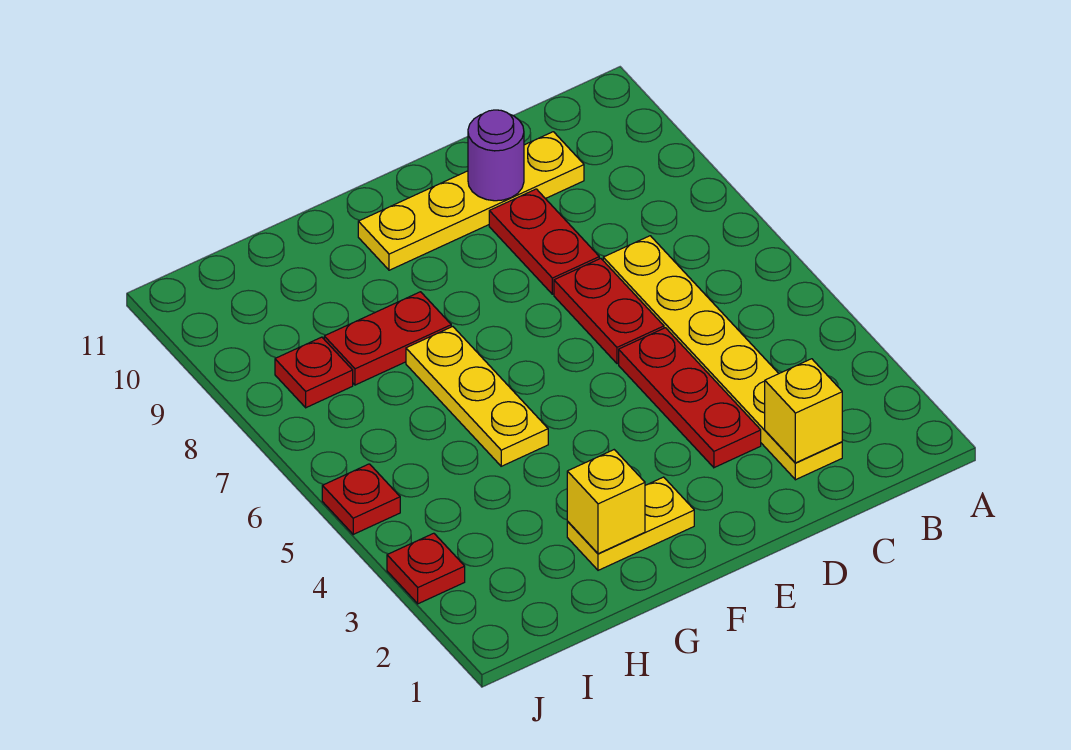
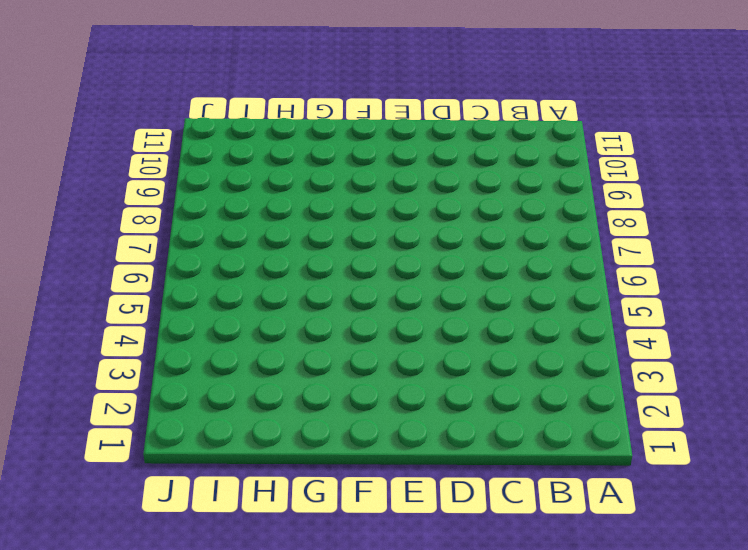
none -> yellow plate C2:C7 level 1
none -> yellow plate C10:F10 level 1
none -> red plate D3:D5 level 1

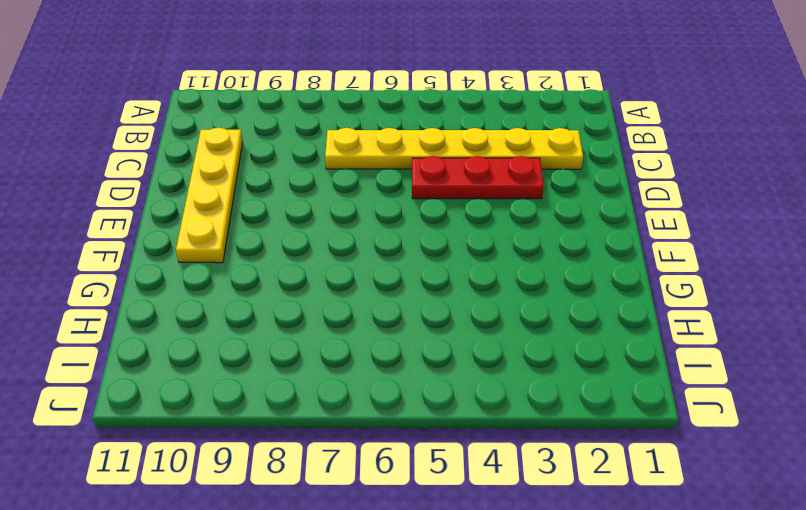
none -> red plate D6:D7 level 1
none -> red plate D8:D9 level 1
none -> yellow plate F2:G2 level 1

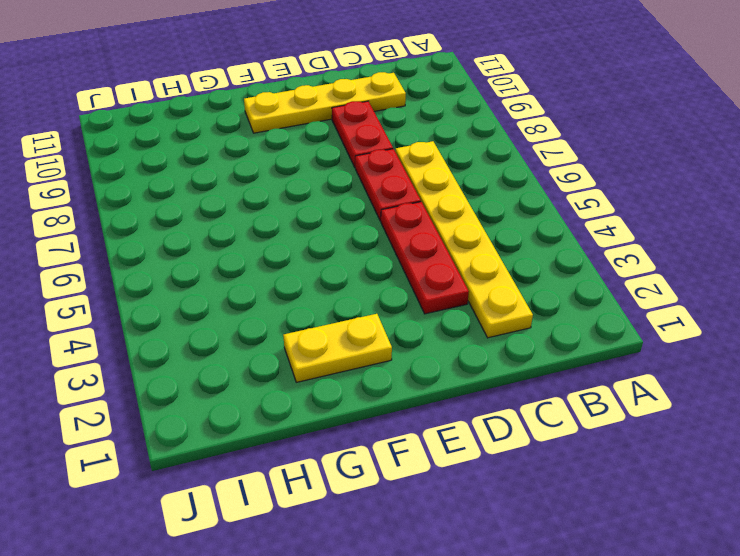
none -> yellow plate G5:G7 level 1
none -> red plate G8:H8 level 1
none -> red plate I8 level 1

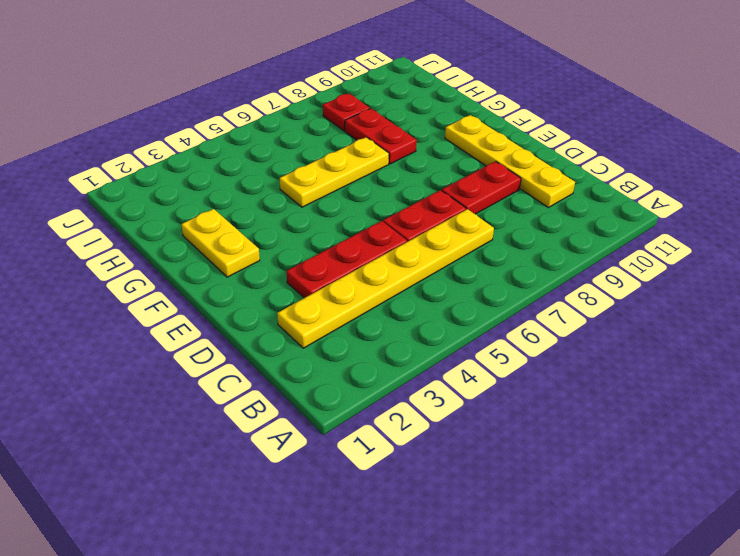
none -> red plate J3 level 1
none -> red plate J5 level 1
none -> yellow brick C2 level 2

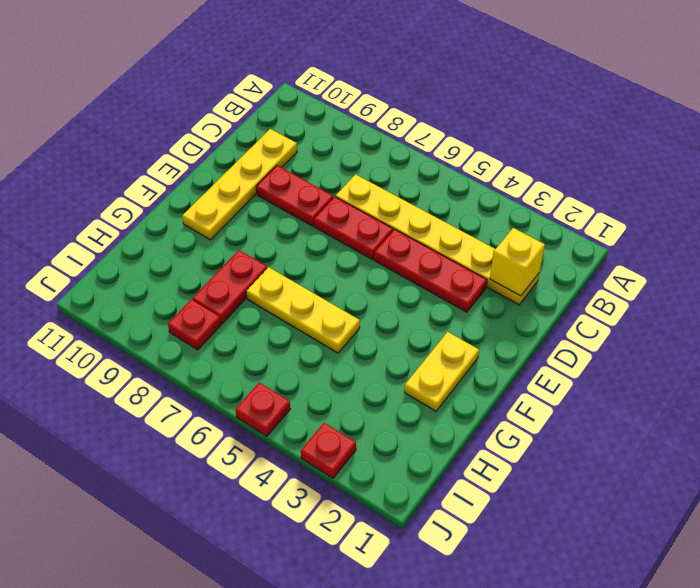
none -> purple round brick D10 level 2
none -> yellow brick G2 level 2

